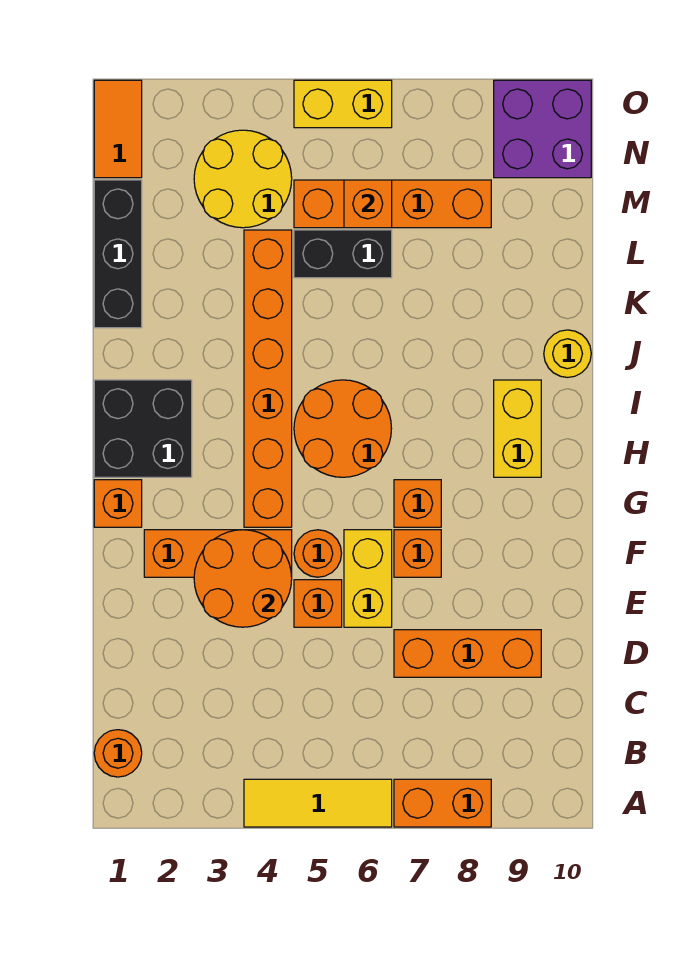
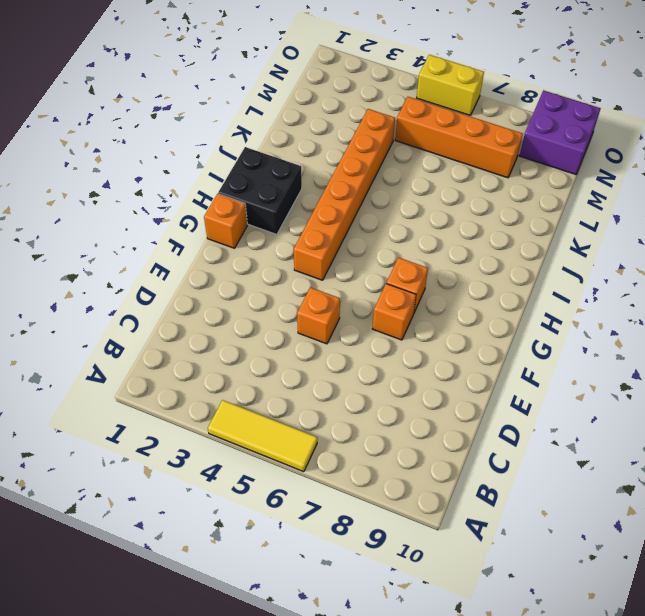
none -> orange brick A7:A8 level 1
none -> orange round brick B1 level 1
none -> orange brick D7:D9 level 1

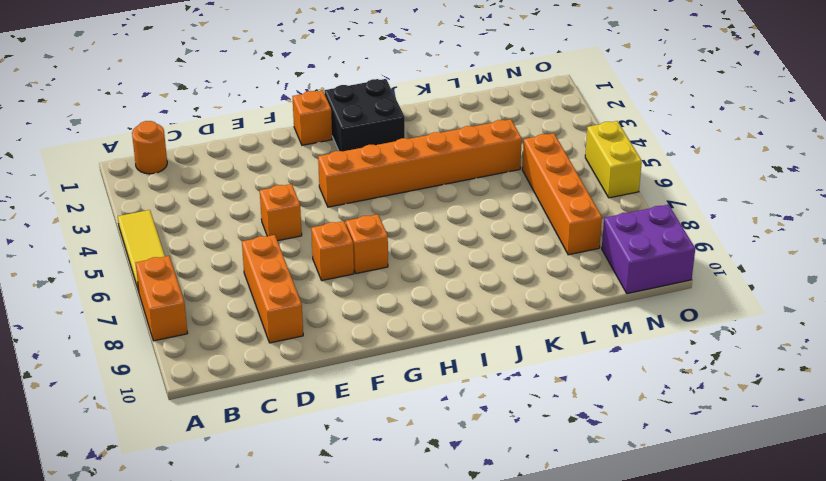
none -> yellow brick E6:F6 level 1
none -> orange brick F2:F4 level 1
none -> orange round brick F5 level 1

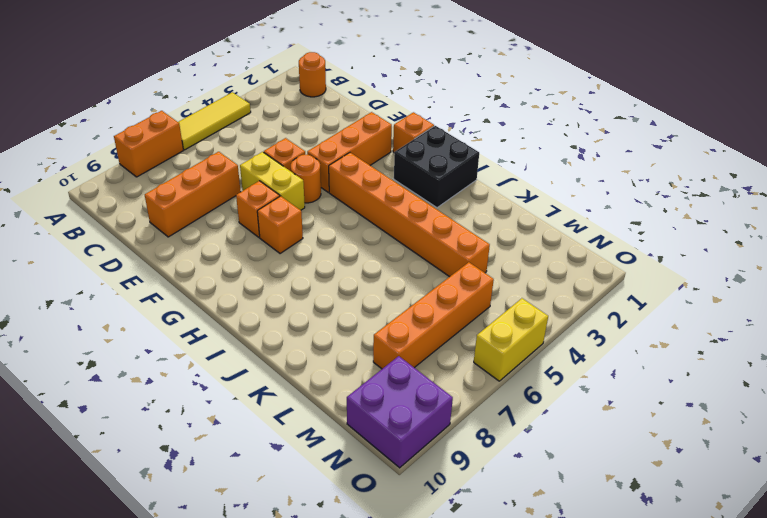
none -> orange round brick H5:I6 level 1
none -> yellow brick H9:I9 level 1
none -> yellow round brick J10 level 1

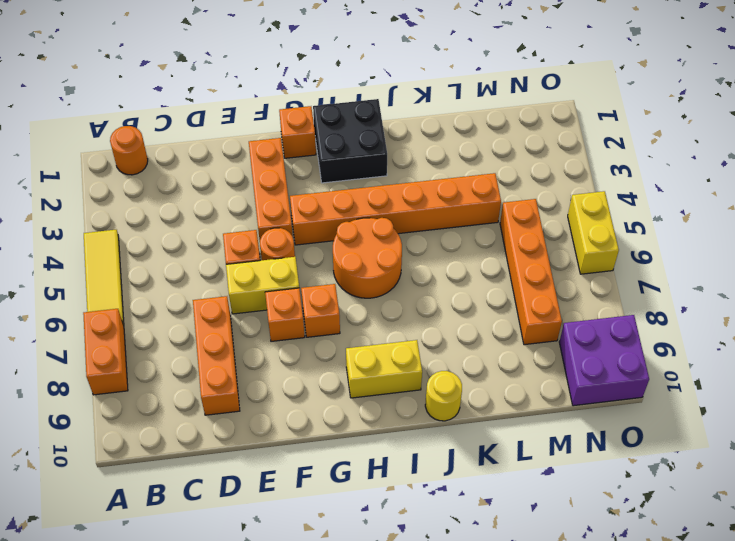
none -> black brick K1:M1 level 1
none -> black brick L5:L6 level 1
none -> yellow round brick M3:N4 level 1

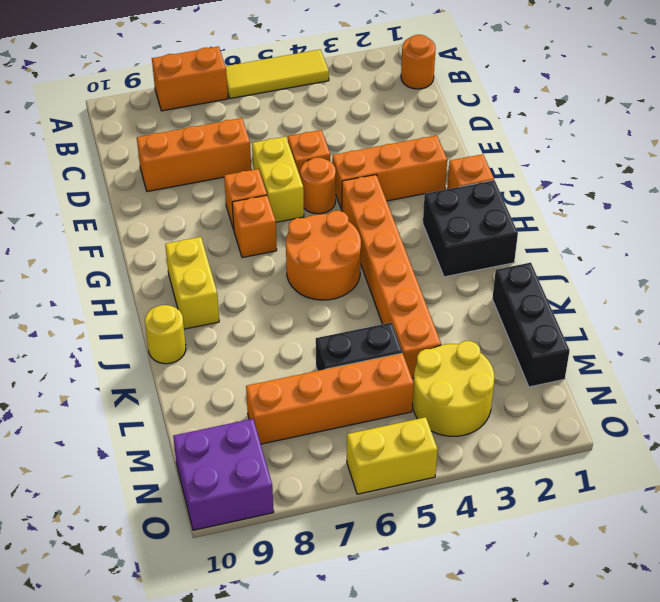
none -> orange tile N1:O1 level 1
none -> orange round brick E3:F4 level 2
none -> orange brick M6 level 2

